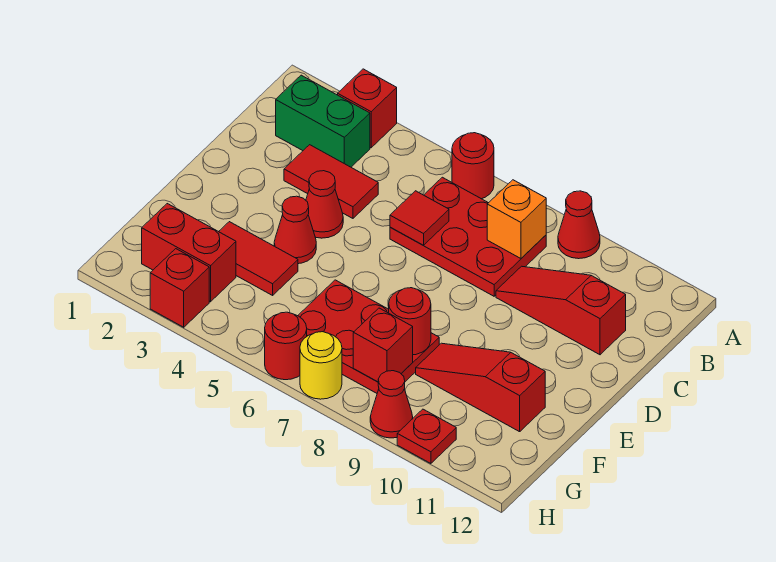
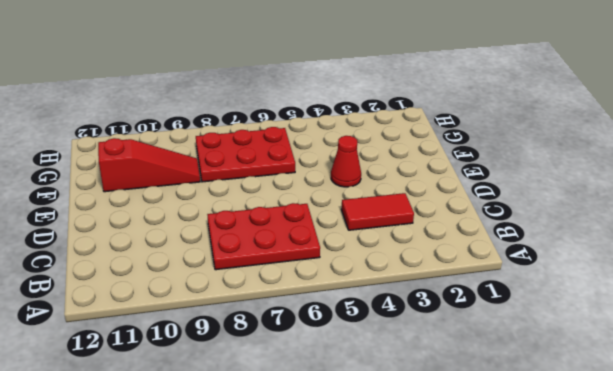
none -> red brick A3 level 1
none -> red round brick A6 level 1
none -> red cone A9 level 1

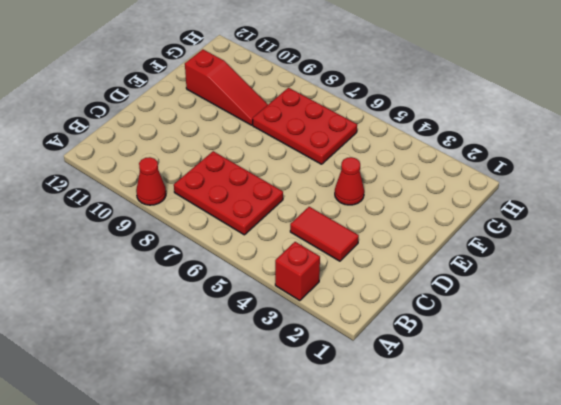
none -> red round brick A6 level 1
none -> green brick B2:B3 level 1
none -> red slope C9:C11 level 1 top 11

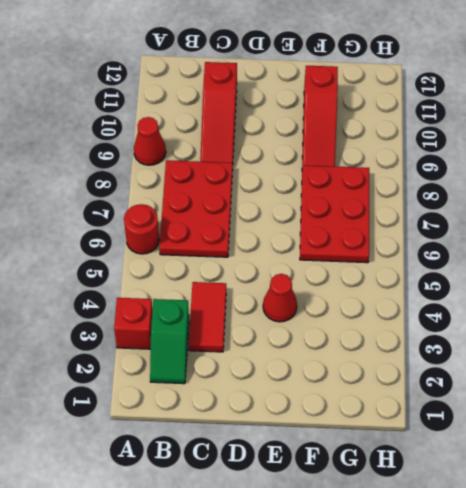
green slope B2:B3 level 1 top 3 -> green brick B2:B3 level 1
none -> red cone D4 level 1
none -> red tile F3:F4 level 1
none -> red brick G2:G3 level 1

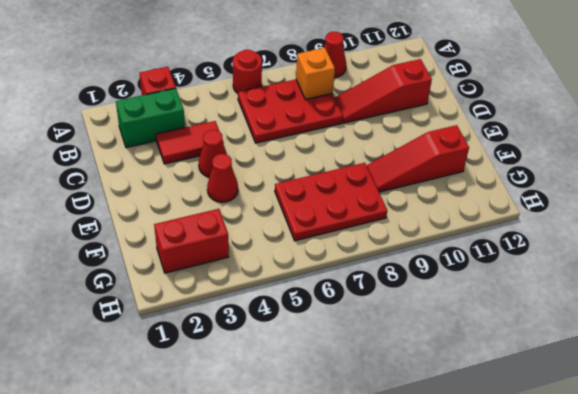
none -> red tile F3:F4 level 1
none -> red brick H3 level 1
none -> red round brick H6 level 1

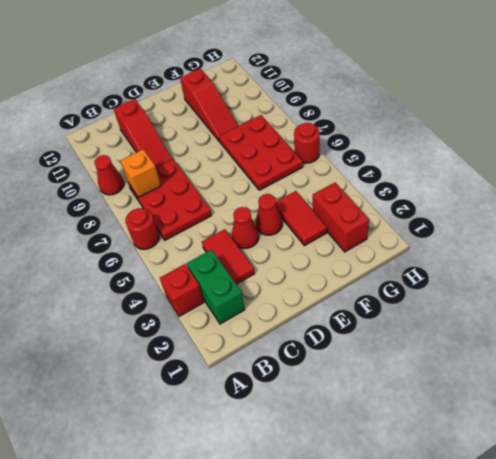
none -> red brick H3 level 1
none -> yellow round brick H7 level 1
none -> red cone H9 level 1

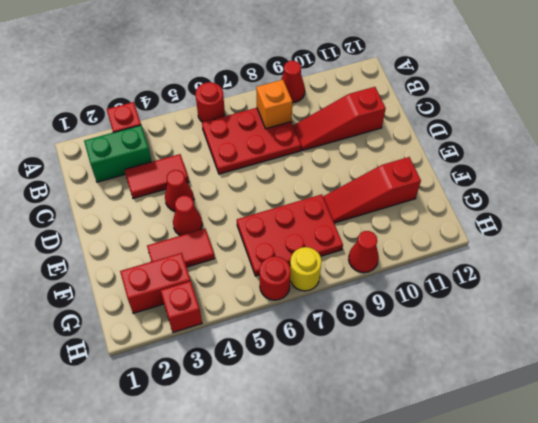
none -> red plate H10 level 1
none -> red tile C6 level 2
none -> red round brick F8 level 2

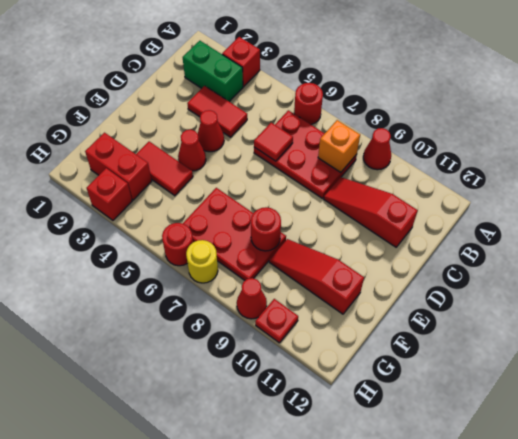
none -> red brick G8 level 2

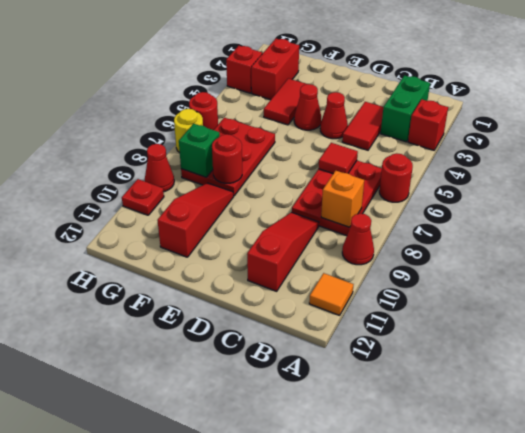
orange tile A11 level 1 -> none
green brick G8 level 2 -> red brick G8 level 2

